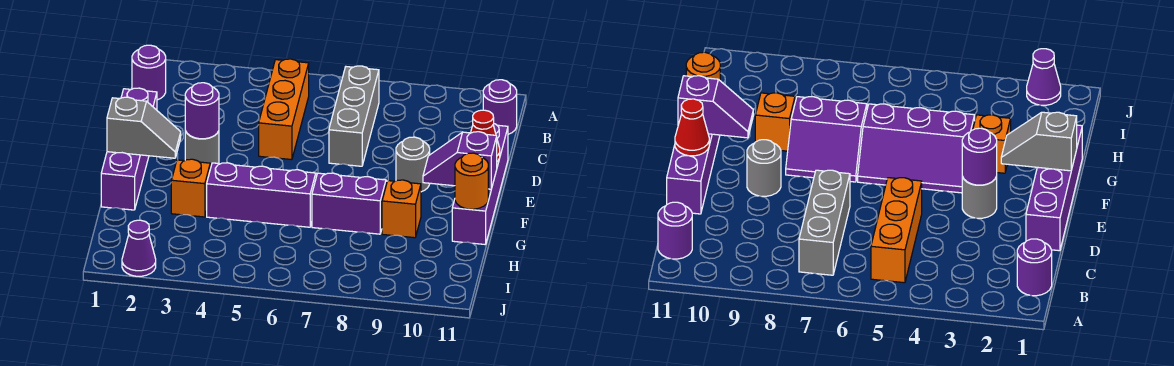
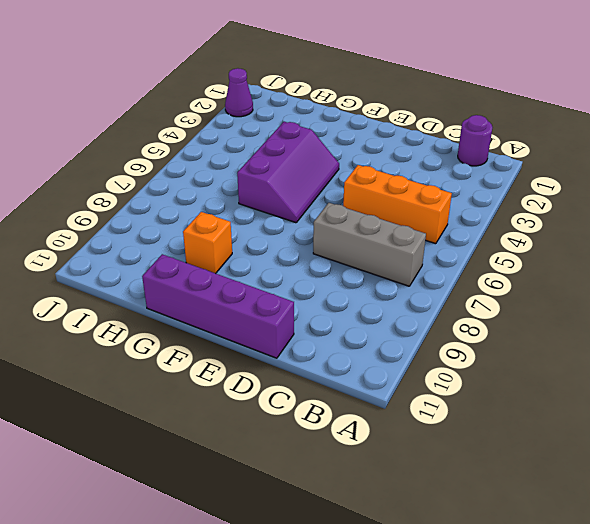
none -> purple round brick B11 level 1
none -> purple brick D1:G1 level 1
none -> grey round brick E3 level 1

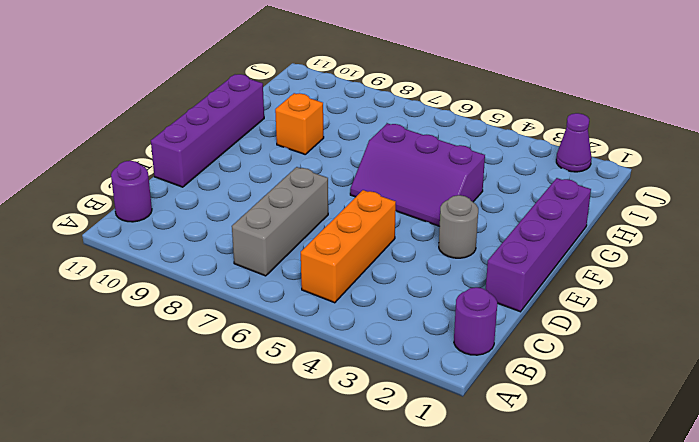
none -> grey round brick E9 level 1
none -> purple slope F7:G8 level 1 top G
none -> orange brick G3 level 1

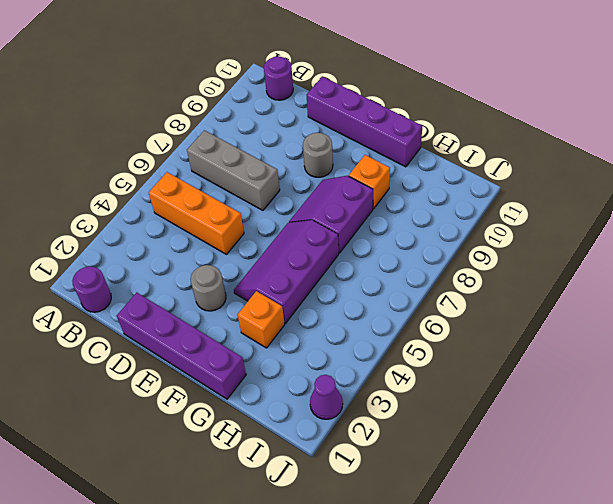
none -> purple round brick E3 level 2
none -> red cone E11 level 2
none -> grey slope F1:F2 level 2 top 1

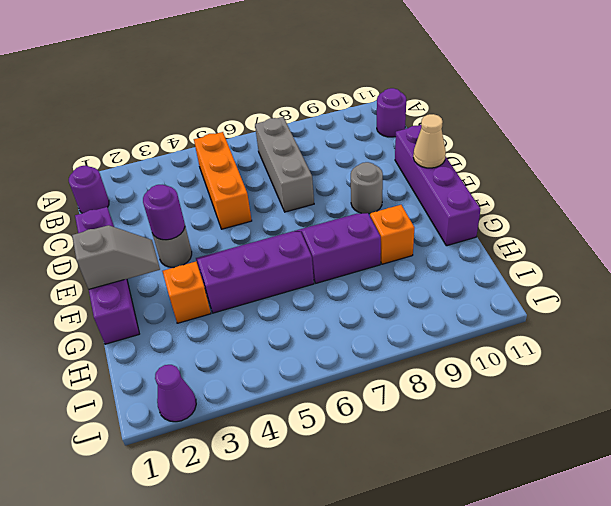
tan cone E11 level 2 -> red cone E11 level 2
none -> purple slope F10:F11 level 2 top 11
none -> orange round brick G11 level 2

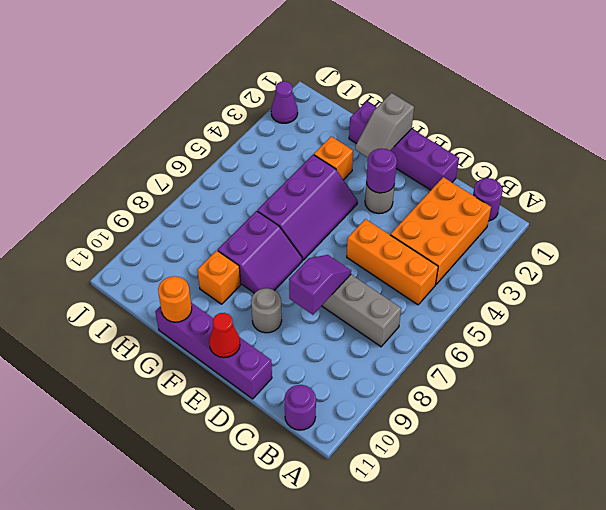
orange brick B2:C4 level 1 -> none
purple slope D7:D8 level 2 top 8 -> purple slope F10:F11 level 2 top 11

